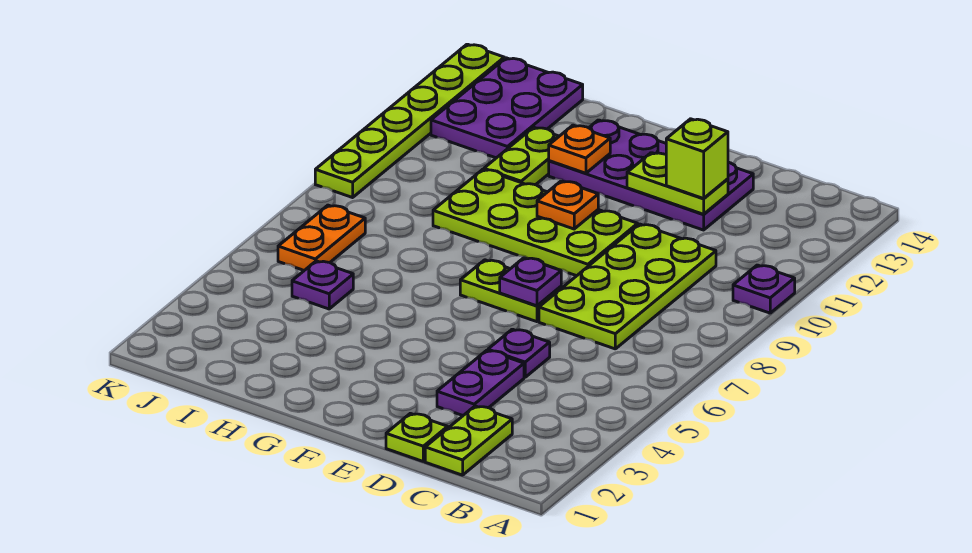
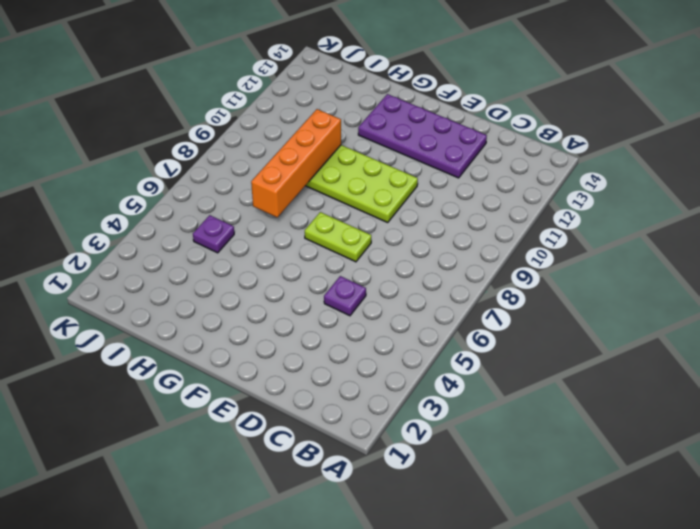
orange brick H7:H10 level 2 -> none
none -> purple plate A10 level 1
none -> lime plate C1:C2 level 1
none -> lime plate C7:D10 level 1

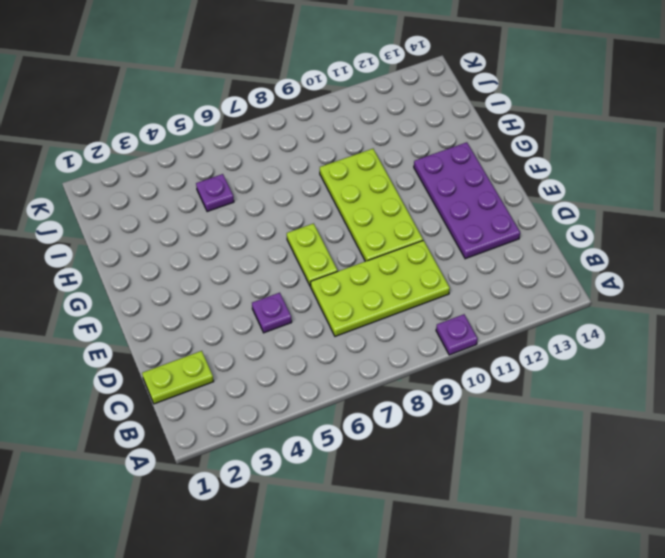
none -> lime plate D1 level 1
none -> purple plate D3:D4 level 1
none -> lime plate H11:H12 level 1

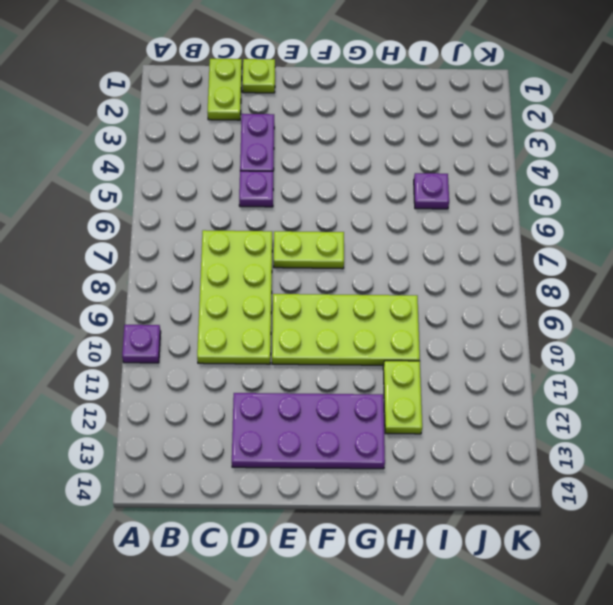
none -> purple plate I12:J14 level 1
none -> orange plate J6:J7 level 1
none -> lime plate K9:K14 level 1

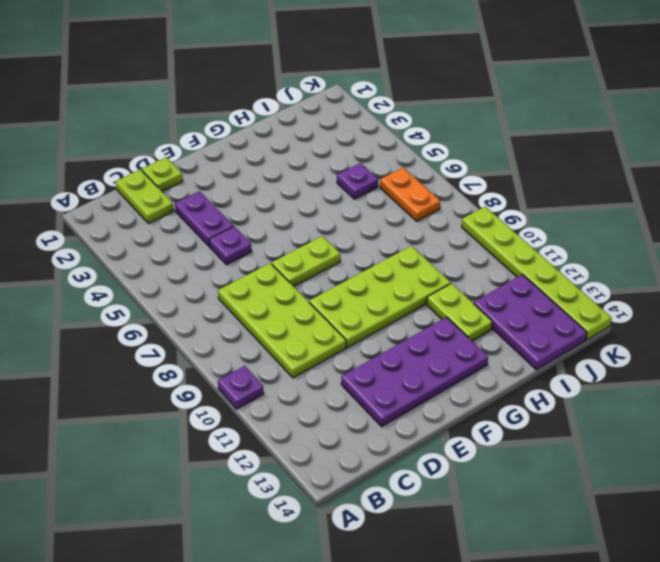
none -> lime plate D12:E12 level 2
none -> purple plate E7 level 2
none -> orange plate F10 level 2

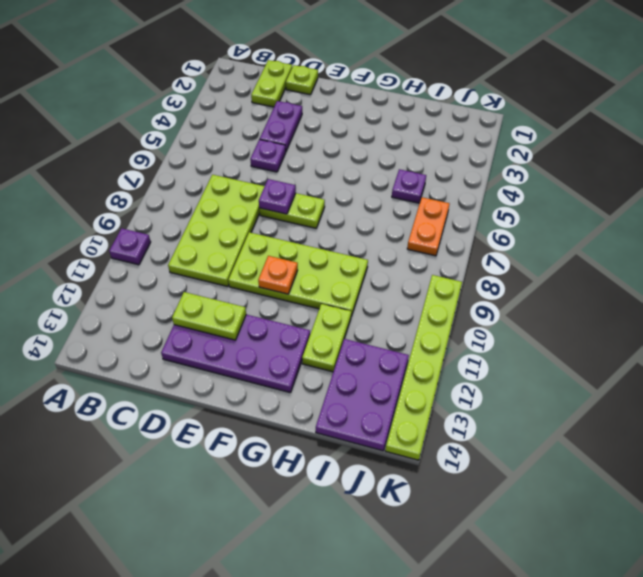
none -> orange plate G12 level 2
none -> lime brick D12 level 3

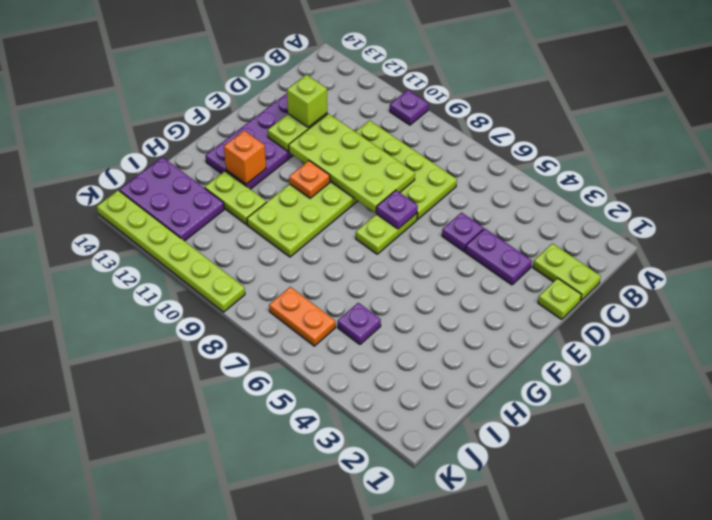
lime plate D8:E11 level 2 -> none
orange brick G12 level 2 -> orange plate G12 level 2

